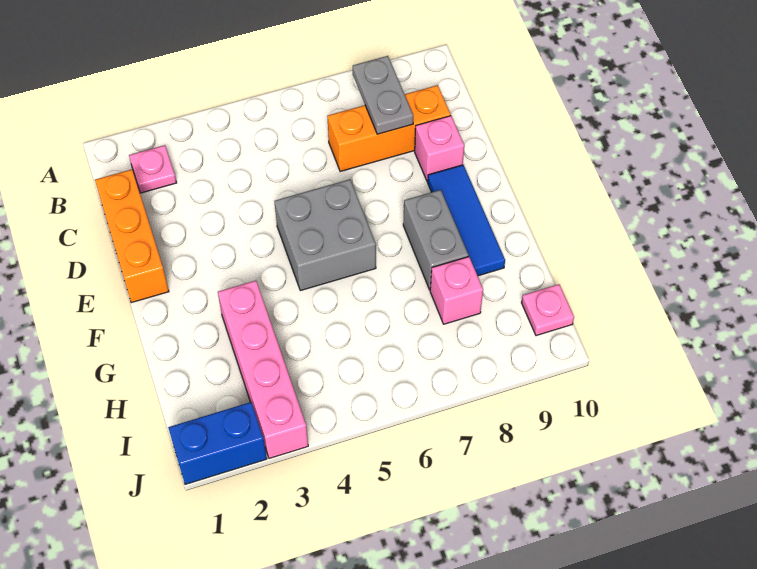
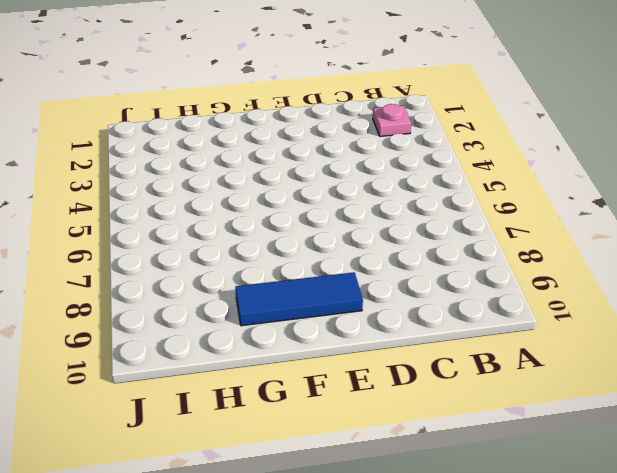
none -> orange brick C1:E1 level 1
none -> orange brick C7:C9 level 1
none -> pink brick D9 level 1

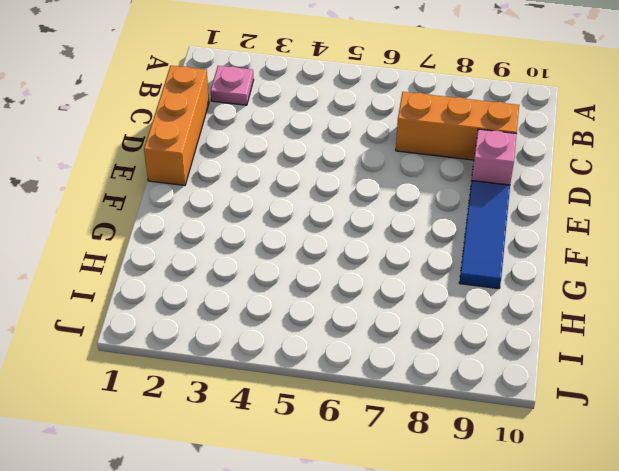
none -> grey brick E5:F6 level 1
none -> grey brick F8:G8 level 1
none -> pink brick G3:J3 level 1

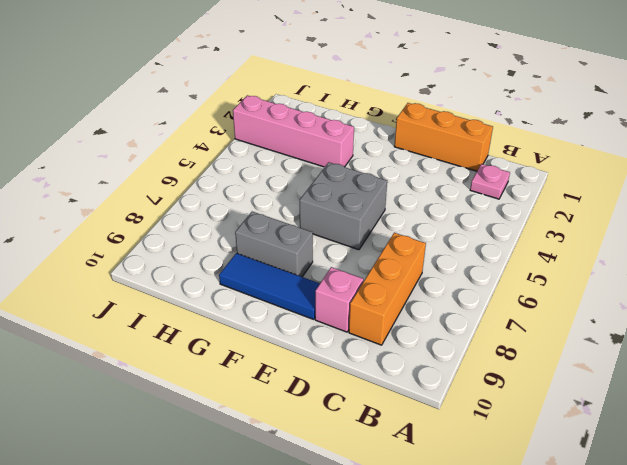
none -> pink brick H8 level 1
none -> pink plate I10 level 1
none -> blue brick J1:J2 level 1

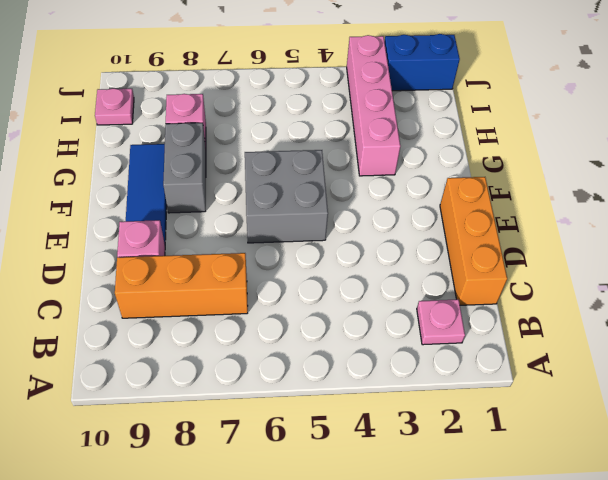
none -> grey plate B8:C8 level 2

